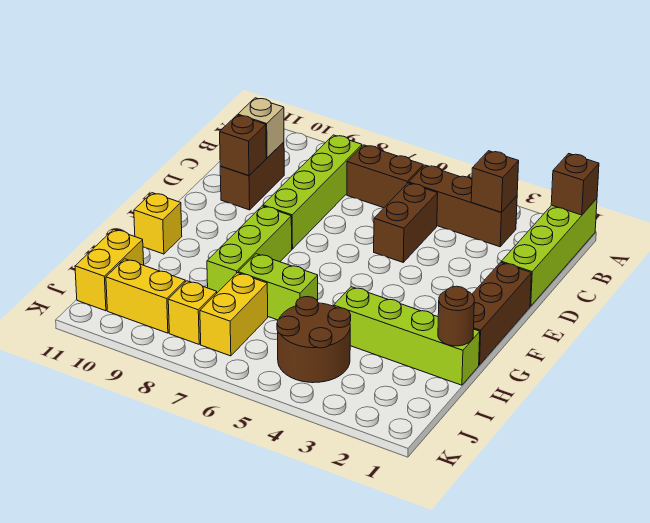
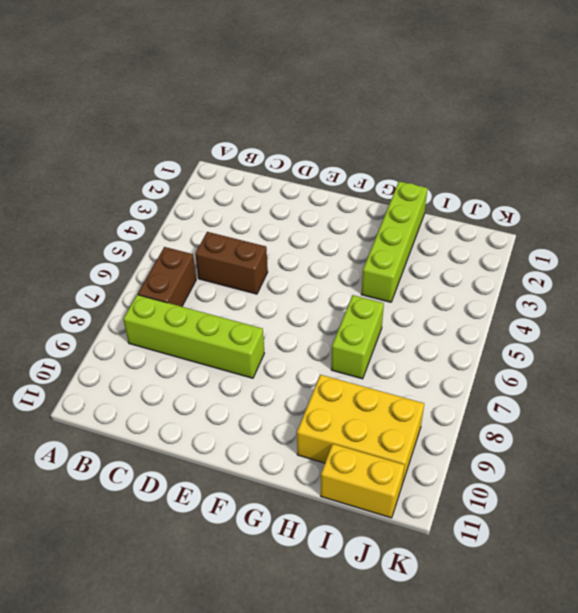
yellow brick H9:J10 level 1 -> yellow brick J9:J10 level 1
none -> lime brick A1:D1 level 1
none -> brown brick B3:B5 level 1
none -> brown brick C10:D10 level 1

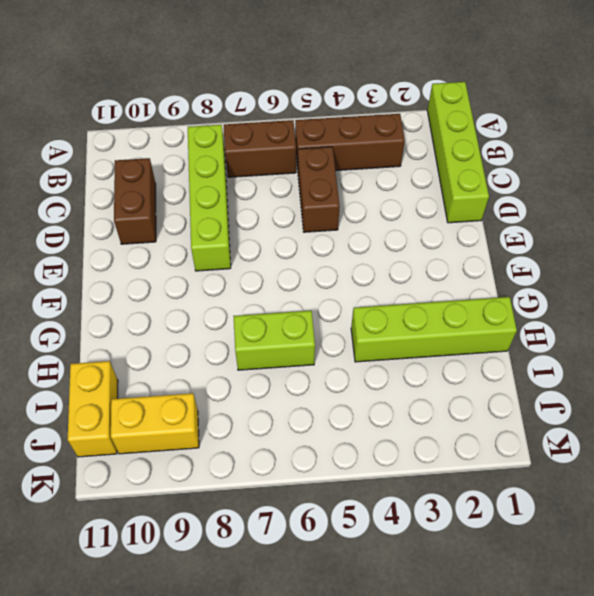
none -> brown brick E1:G1 level 1
none -> lime brick F8:H8 level 1
none -> yellow brick G11 level 1

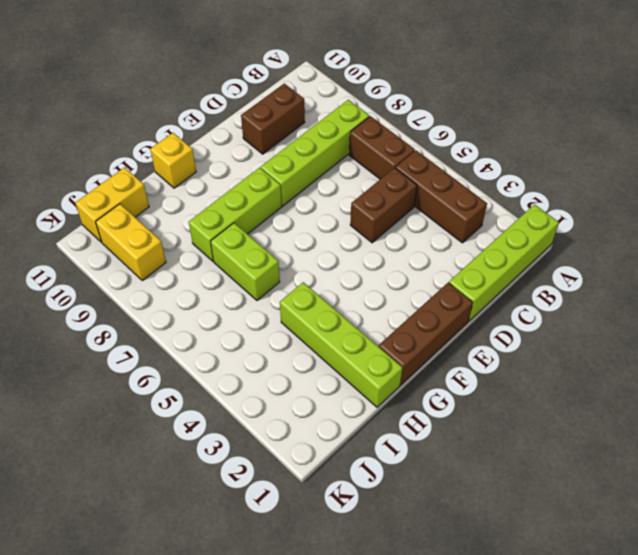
none -> brown round brick I4:J5 level 1
none -> yellow brick I7:J7 level 1
none -> yellow brick J8 level 1

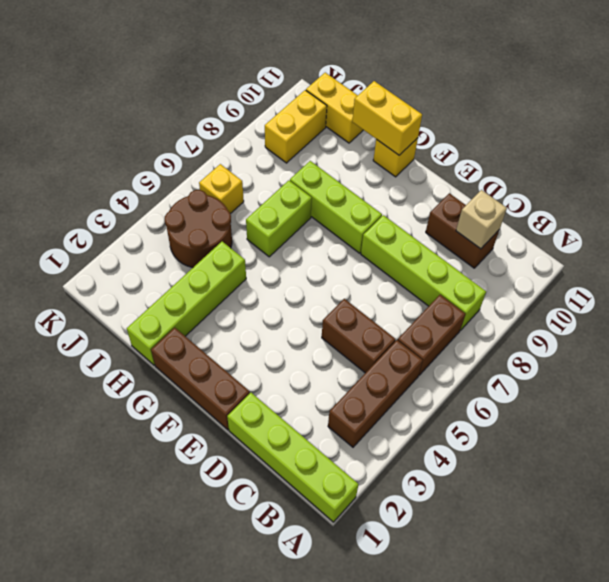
yellow brick G11:H11 level 2 -> yellow brick I7:J7 level 1
yellow brick J6 level 1 -> yellow brick J8 level 1
none -> brown brick A1 level 2
none -> brown brick B3 level 2
none -> brown brick D10 level 2

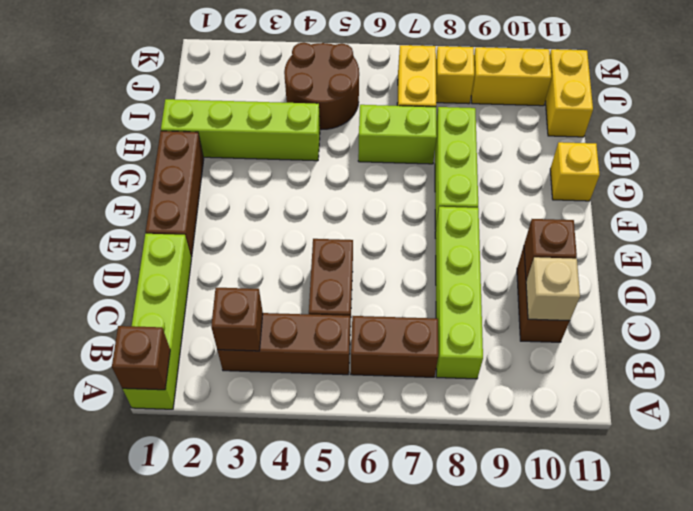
none -> brown round brick H1 level 2

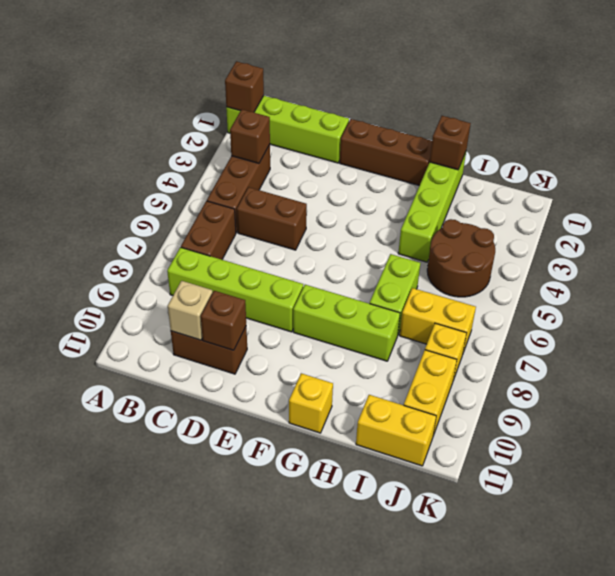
brown brick H1 level 2 -> brown round brick H1 level 2

